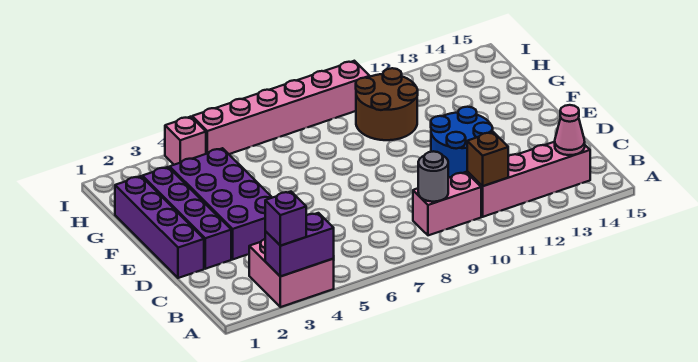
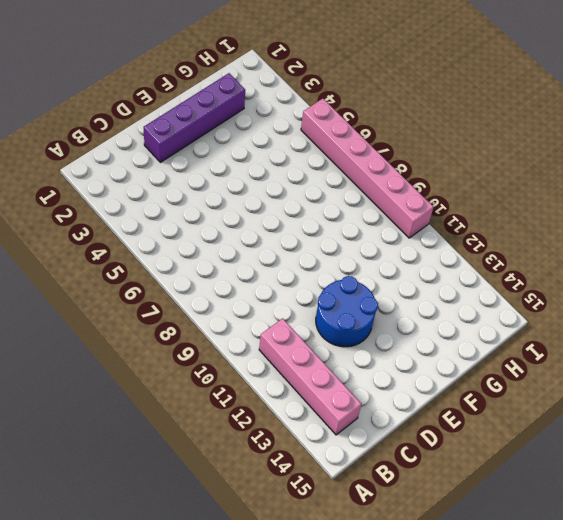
none -> pink brick A3:B4 level 1
none -> pink brick B9:B10 level 1
none -> purple brick D1:G1 level 1

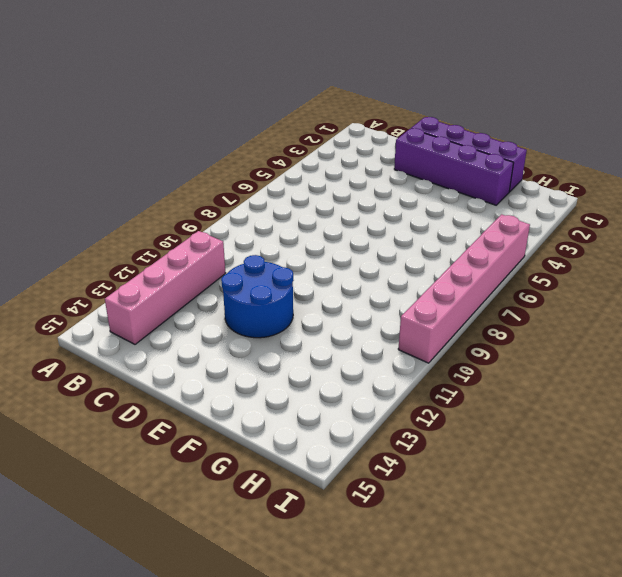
none -> pink brick A3:B4 level 1
none -> pink brick B9:B10 level 1
none -> purple brick D3:G4 level 1

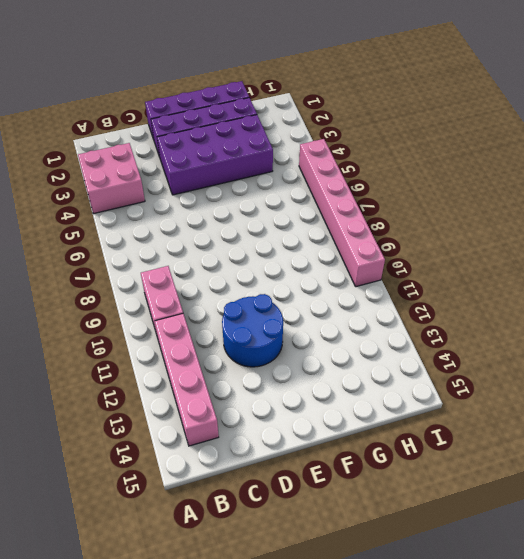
none -> brown round brick G10:H11 level 1
none -> pink brick I4 level 1
none -> purple brick A3:A4 level 2

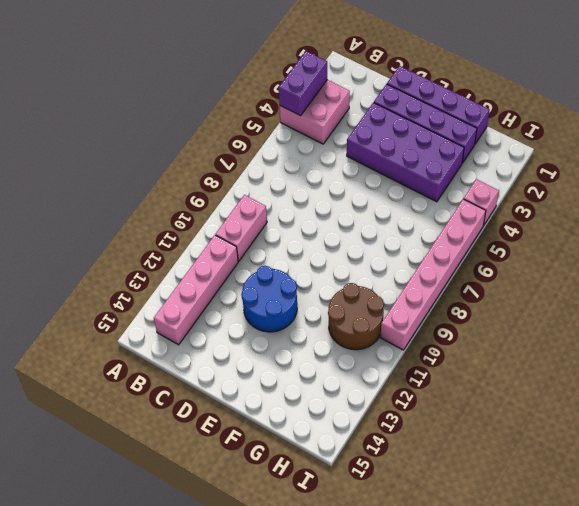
none -> grey round brick B9 level 2
none -> brown brick B11 level 2
none -> pink cone B14 level 2

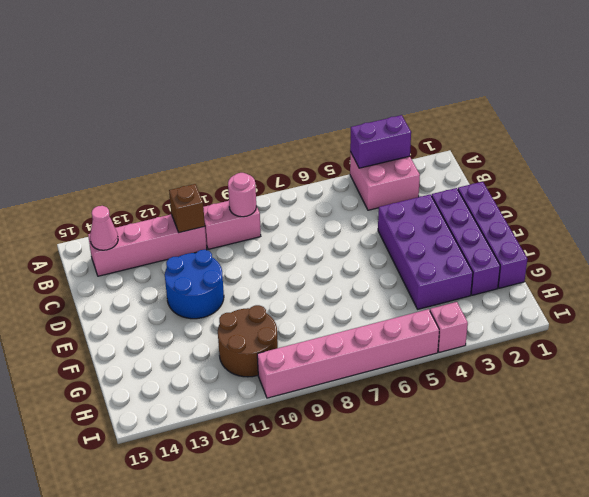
pink round brick B9 level 2 -> grey round brick B9 level 2
none -> purple brick A3 level 3

